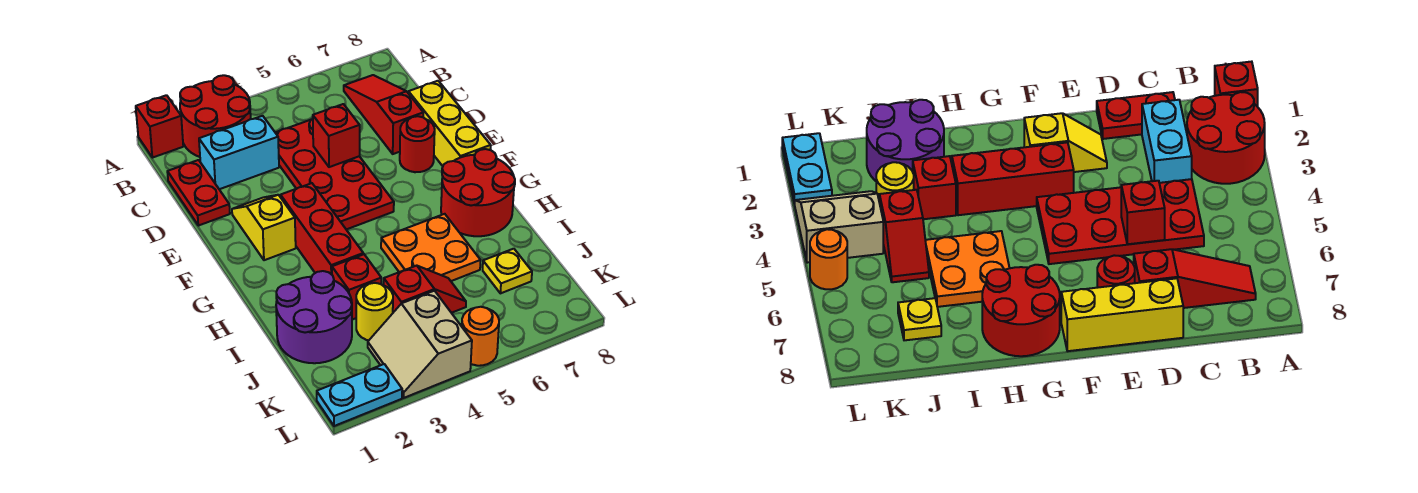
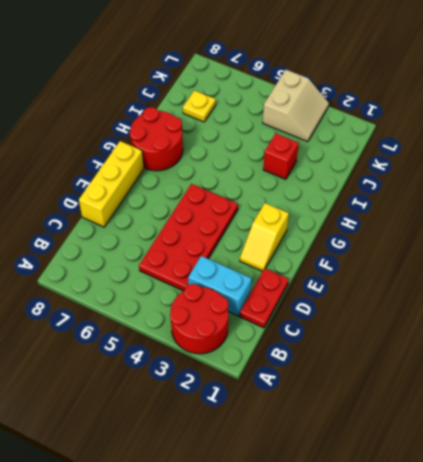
none -> red brick A1 level 1
none -> red slope B7:D7 level 1 top D
none -> red round brick E7 level 1

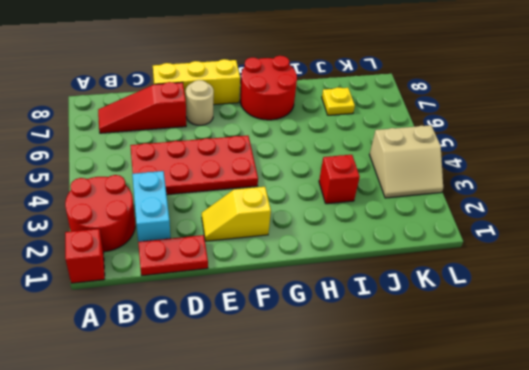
tan round brick E7 level 1 -> red round brick E7 level 1
none -> red brick F3:H3 level 1
none -> orange plate H5:I6 level 1
none -> purple round brick I1:J2 level 1

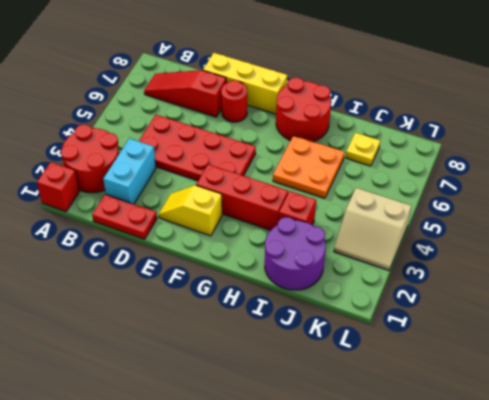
none -> yellow round brick J3 level 1
none -> red slope J4:J5 level 1 top 4
none -> cyan plate L1:L2 level 1

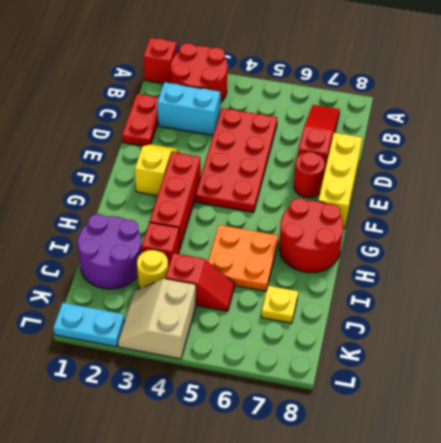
none -> orange round brick L5 level 1
none -> red brick D5 level 2

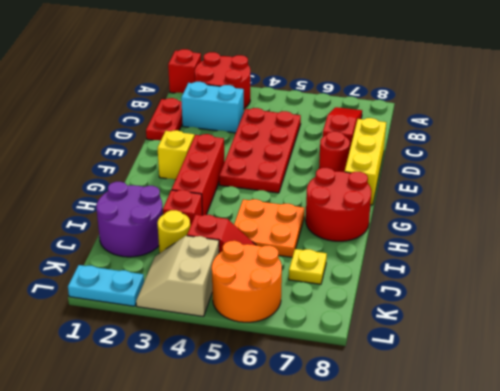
orange round brick K5:L6 level 1 -> orange round brick L5 level 1
none -> red brick D5 level 2

